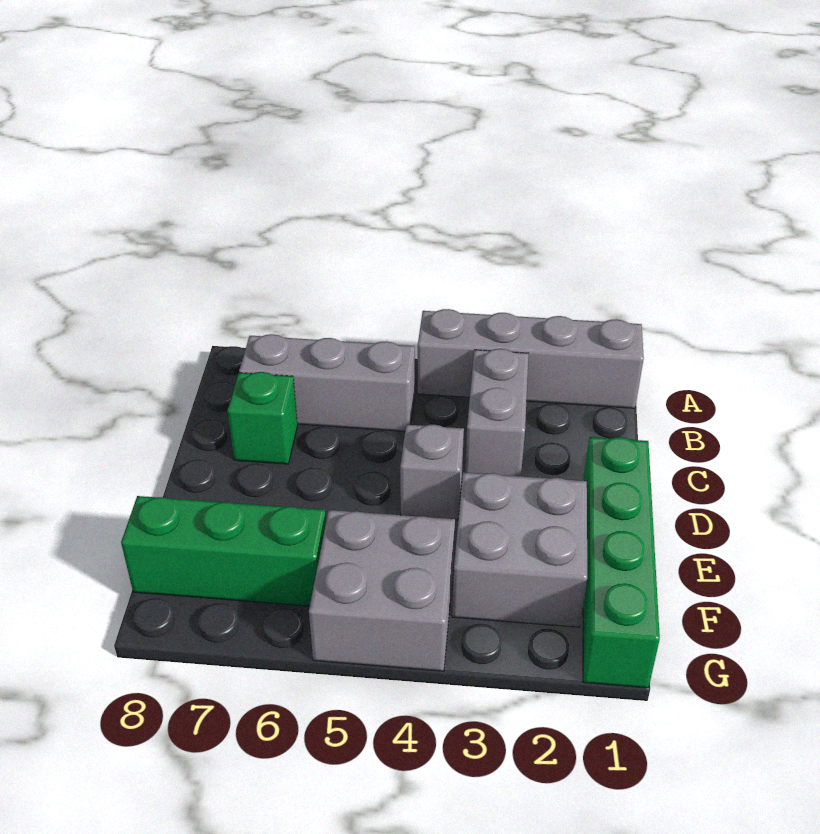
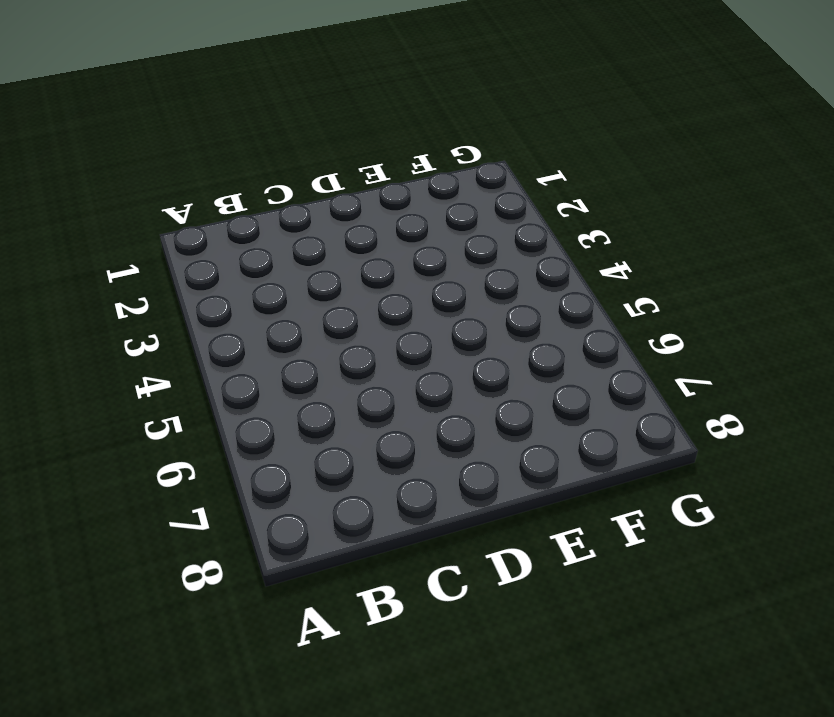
none -> grey brick A1:A4 level 1
none -> grey brick B3:C3 level 1

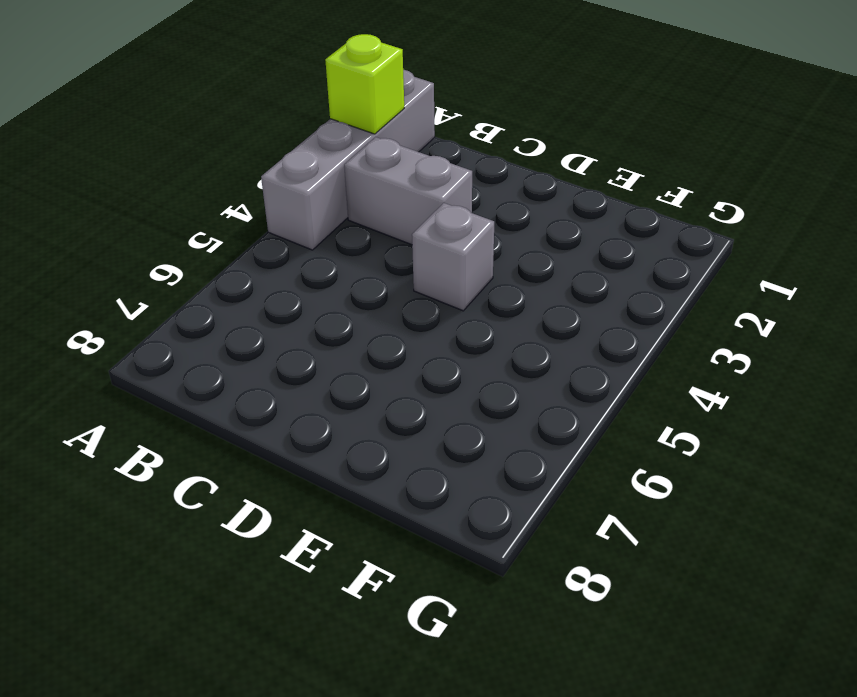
lime brick A2 level 2 -> none
none -> grey brick B5:B7 level 1
none -> green brick C7 level 1

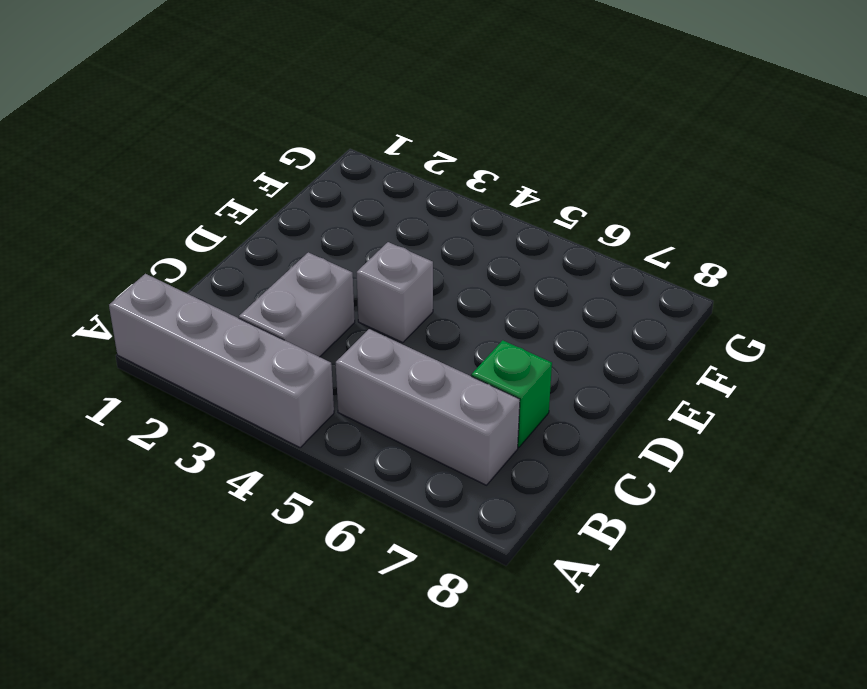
none -> green brick D1:G1 level 1
none -> grey brick E2:F3 level 1

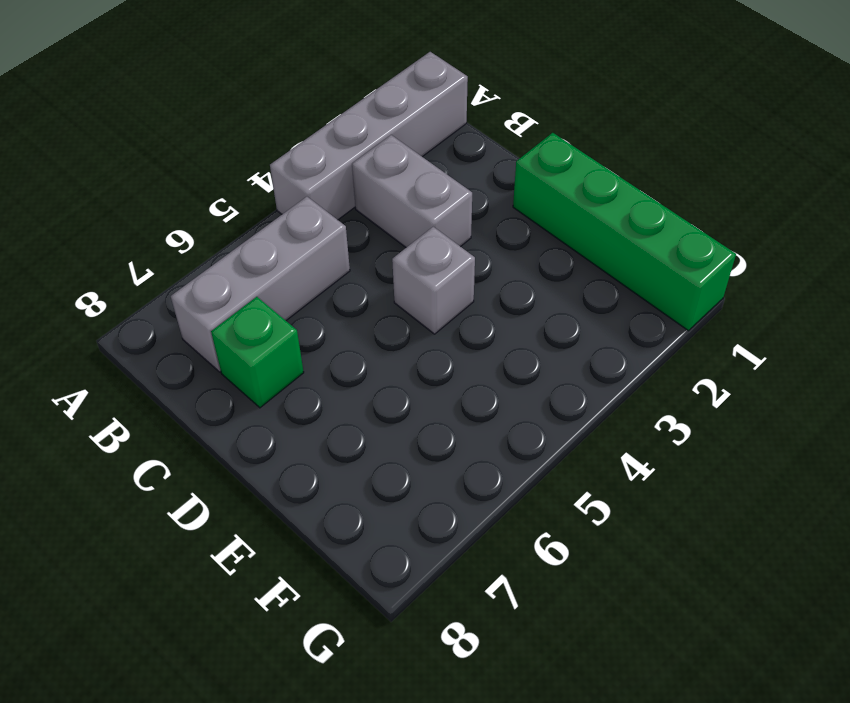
none -> grey brick E2:F3 level 1
none -> grey brick F4:G5 level 1

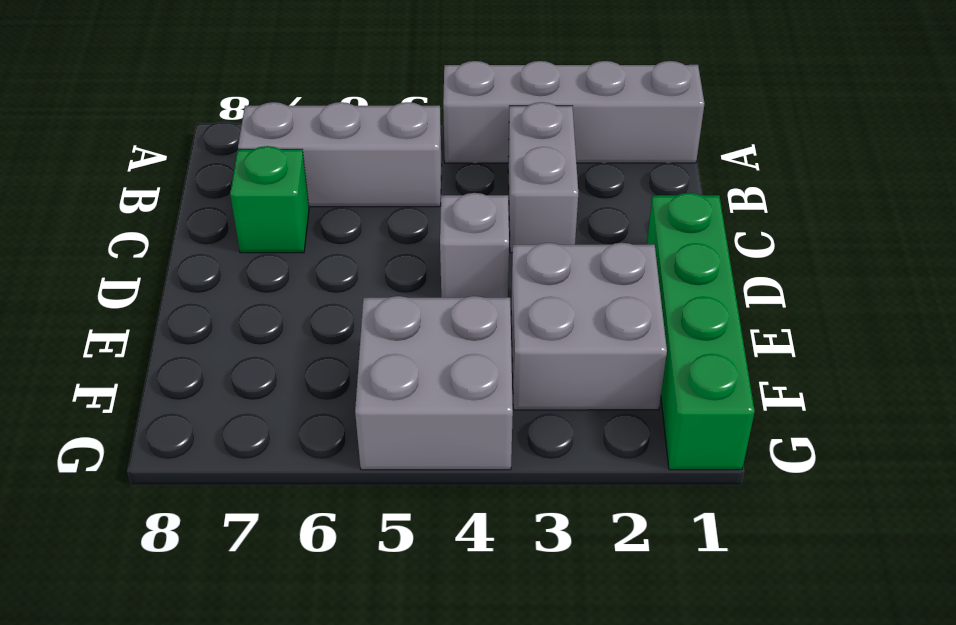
none -> green brick F6:F8 level 1

